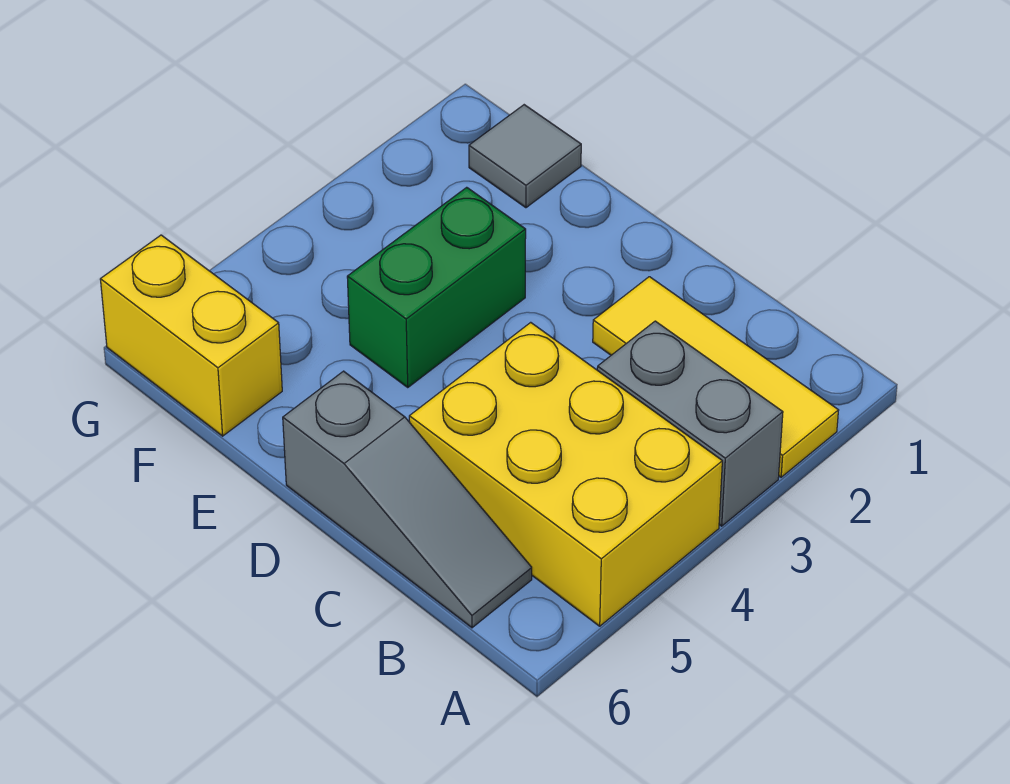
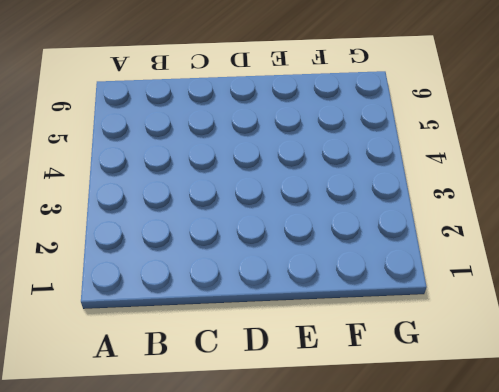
none -> yellow tile A2:C2 level 1
none -> grey brick A3:B3 level 1

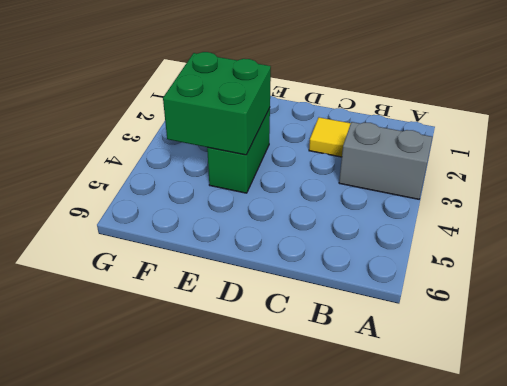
green brick E3:F4 level 2 -> none
none -> yellow brick A4:C5 level 1
none -> grey slope B6:D6 level 1 top D

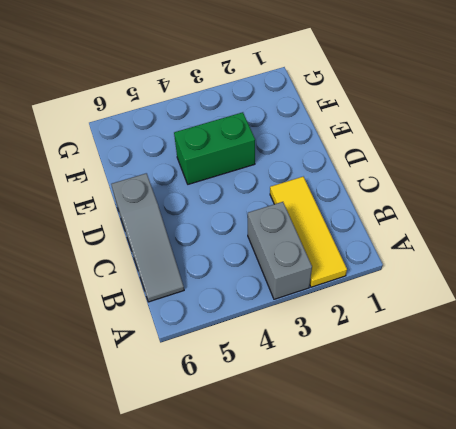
none -> yellow brick A4:C5 level 1
none -> grey tile F1 level 1

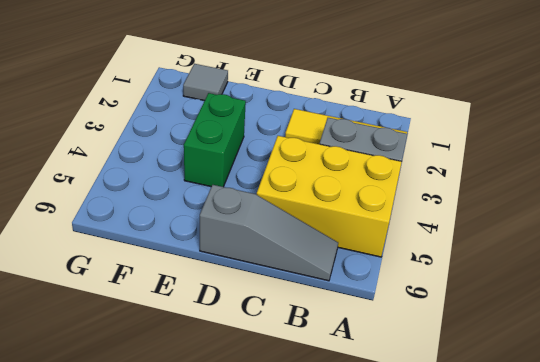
none -> yellow brick F6:G6 level 1

